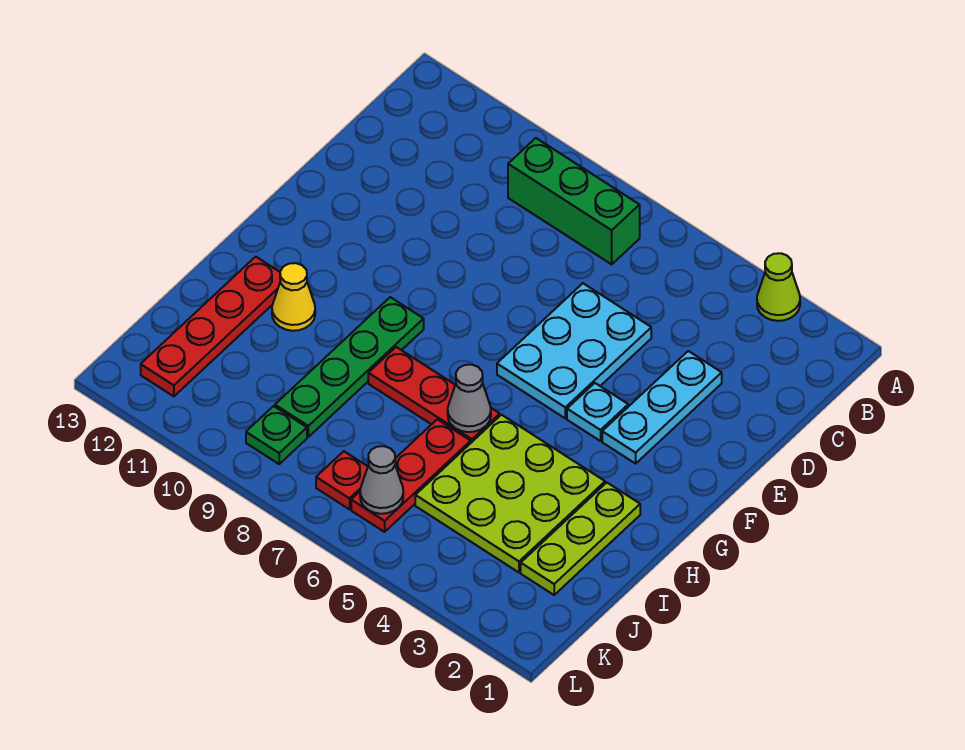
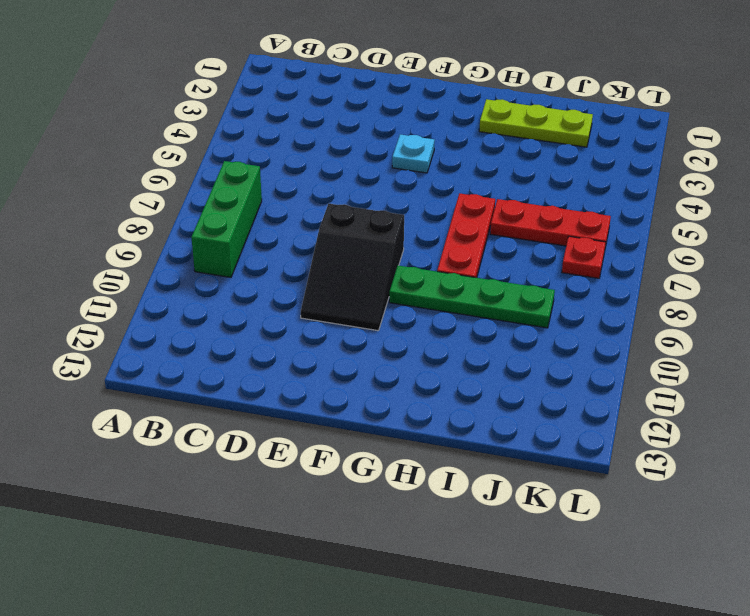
black slope E8:F10 level 1 top 8 -> none
none -> lime cone A3 level 1
none -> cyan plate D3:F3 level 1
none -> cyan plate D5:F6 level 1

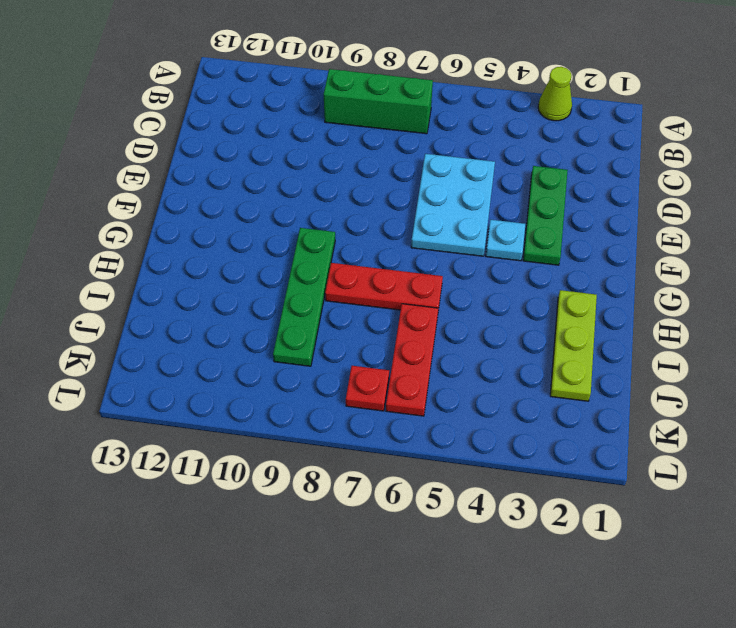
green plate D3:F3 level 1 -> cyan plate D3:F3 level 1
none -> lime plate H3:J5 level 1
none -> yellow cone H11 level 1
none -> red plate H12:K12 level 1

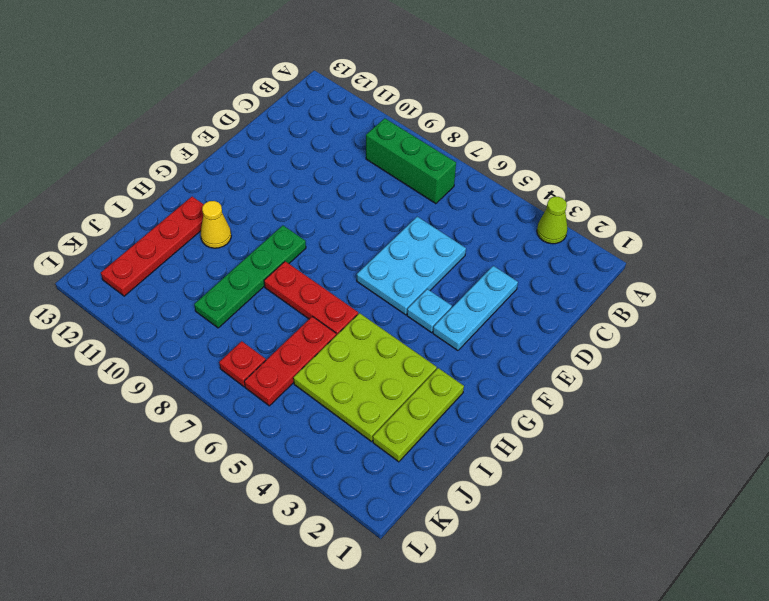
none -> green plate K9 level 1
none -> grey cone H6 level 2
none -> grey cone K6 level 2

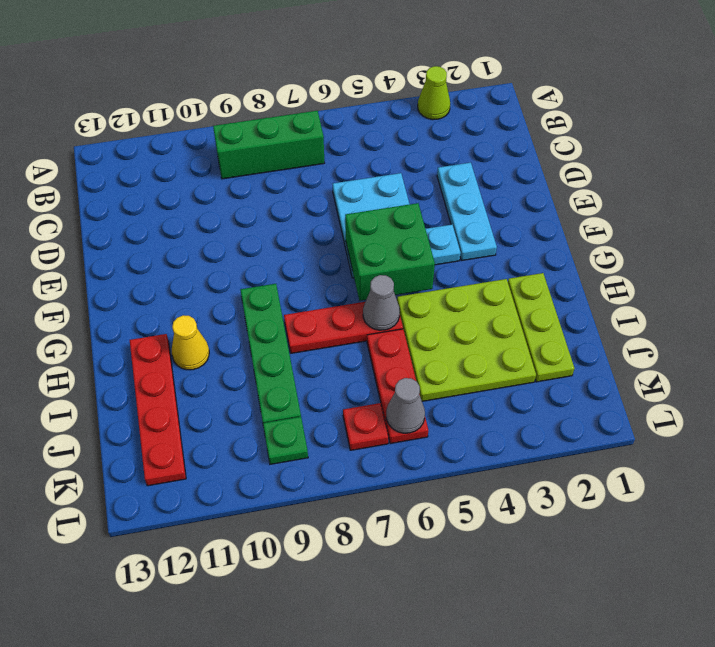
green brick F5:G6 level 2 -> none

